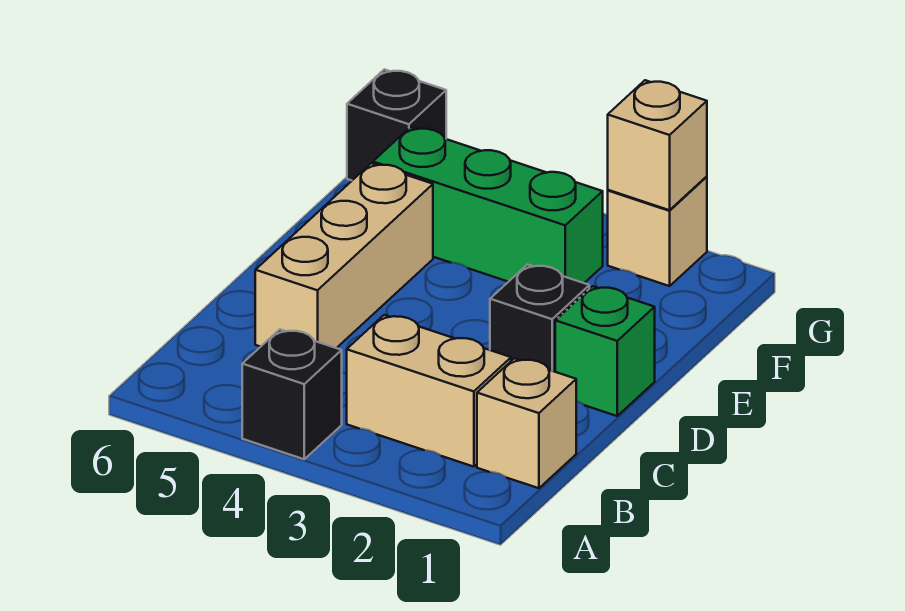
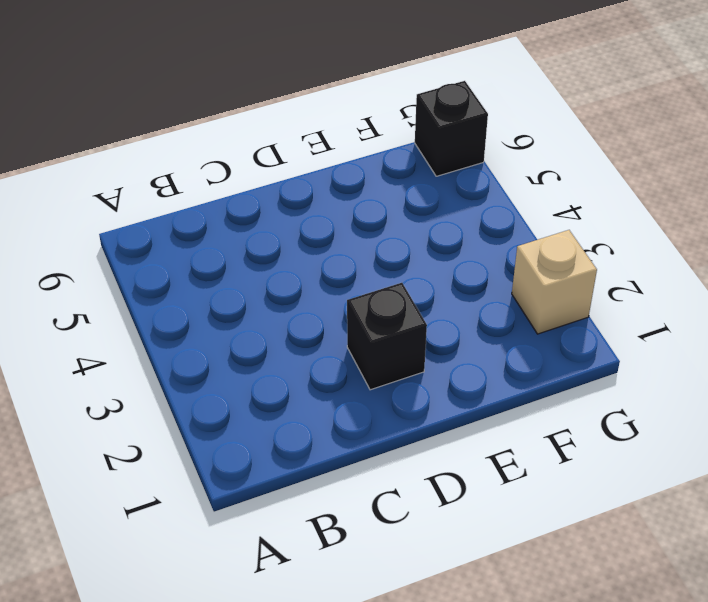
none -> black brick A4 level 1
none -> tan brick B1 level 1

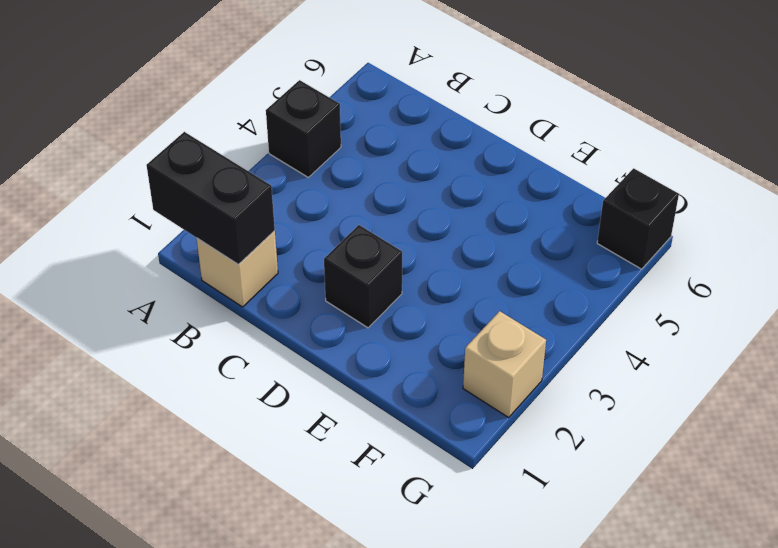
black brick A1:B1 level 2 -> none
none -> tan brick B2:B3 level 1
none -> tan brick C5:E5 level 1

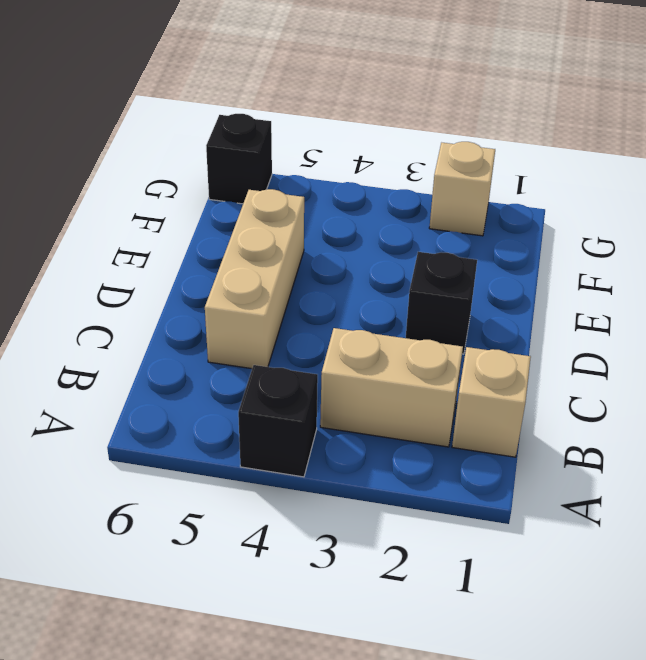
none -> green brick D1 level 1
none -> green brick F3:F5 level 1

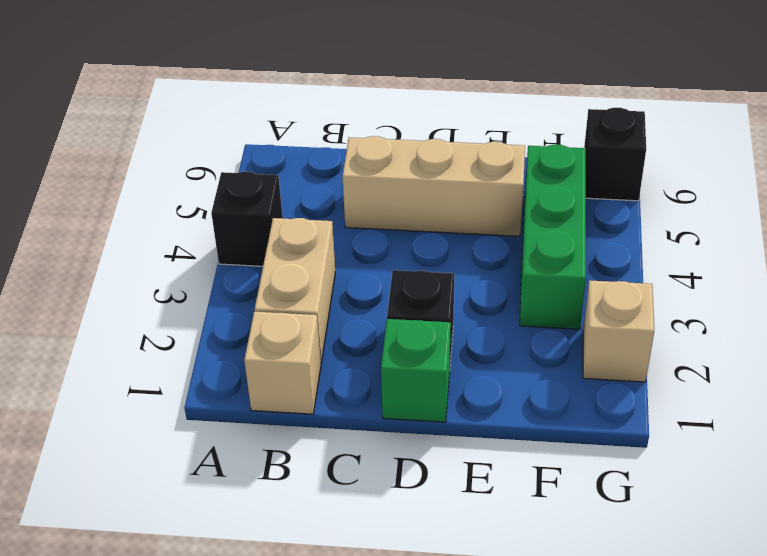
none -> tan brick G2 level 2

